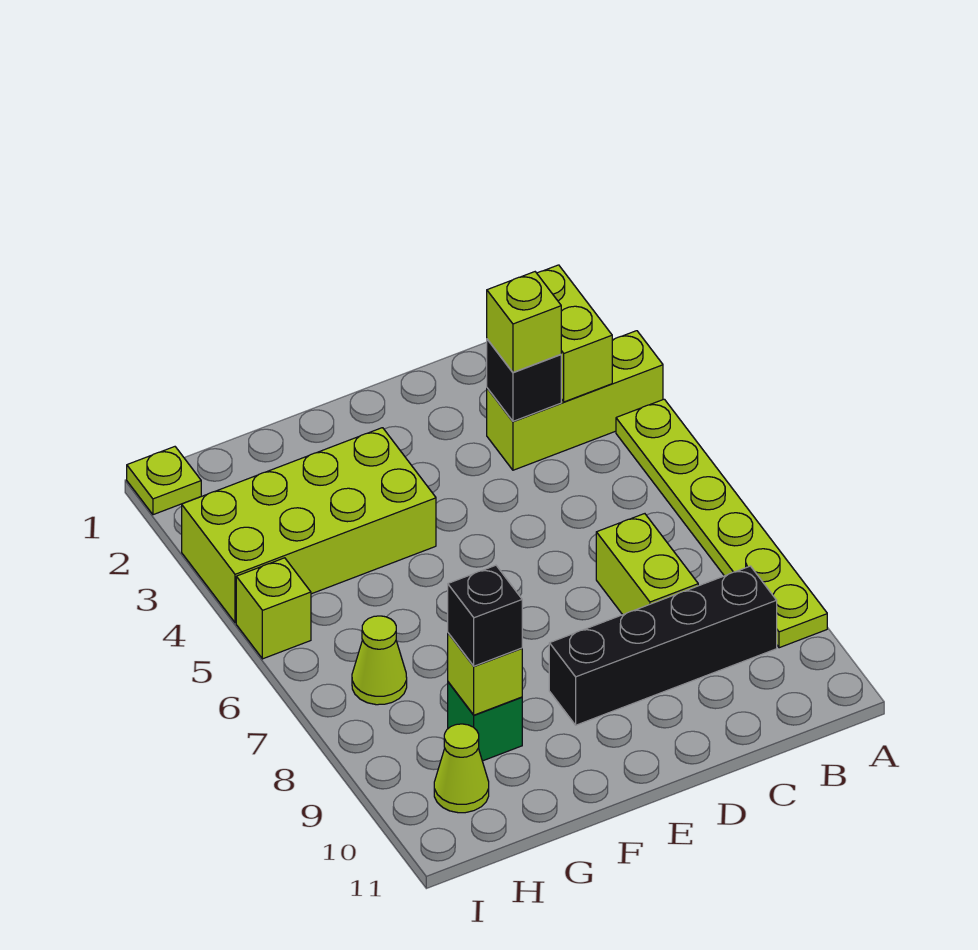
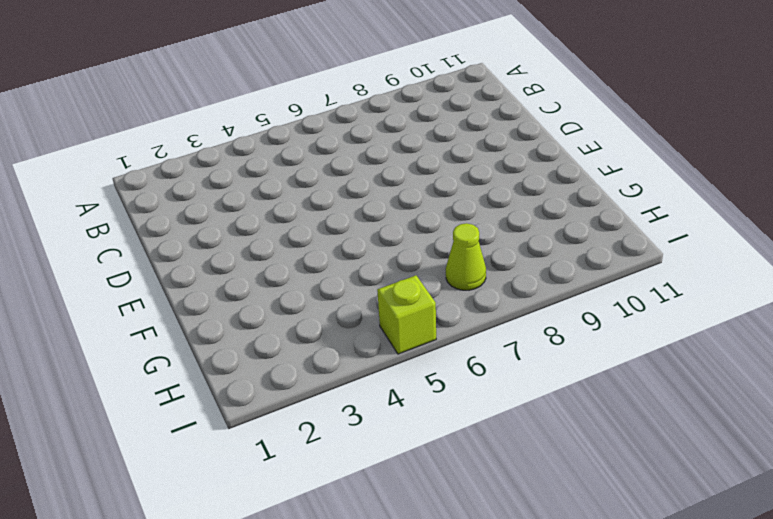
none -> lime brick A3:C3 level 1
none -> lime plate A4:A9 level 1
none -> black brick B9:E9 level 1

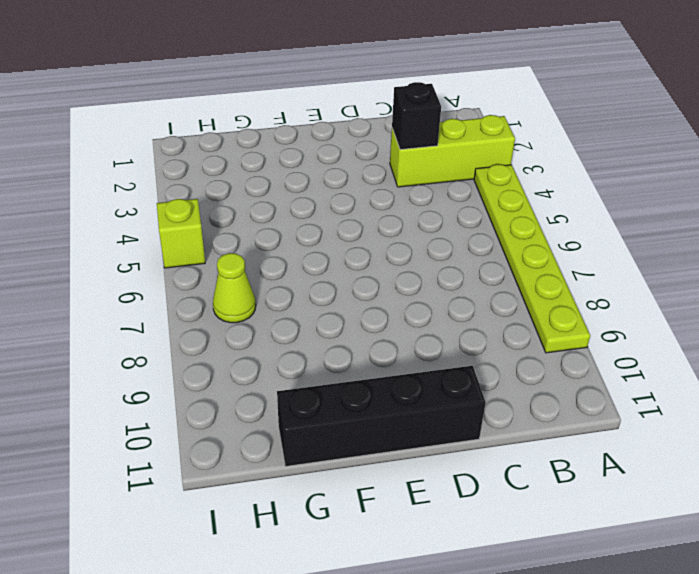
black brick D11:G11 level 1 -> black brick B9:E9 level 1
none -> lime brick C7:C8 level 1
none -> lime brick F3:I4 level 1
none -> green brick G9 level 1

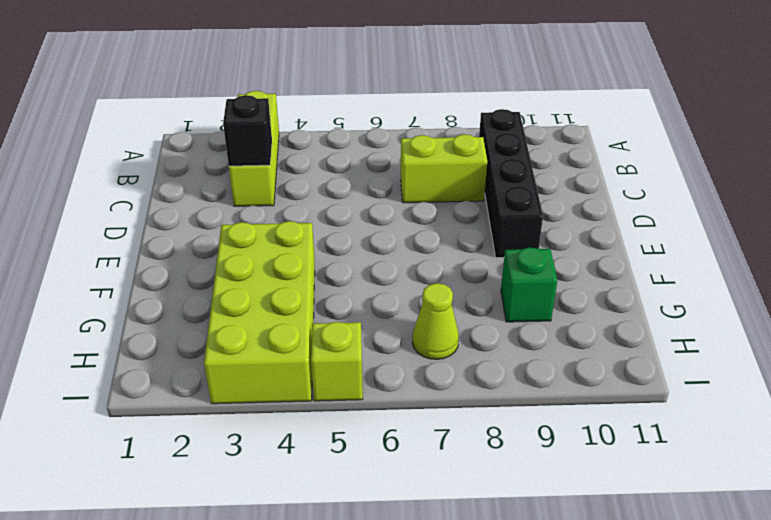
none -> lime plate A4:A9 level 1
none -> lime cone H10 level 1
none -> lime plate I1 level 1

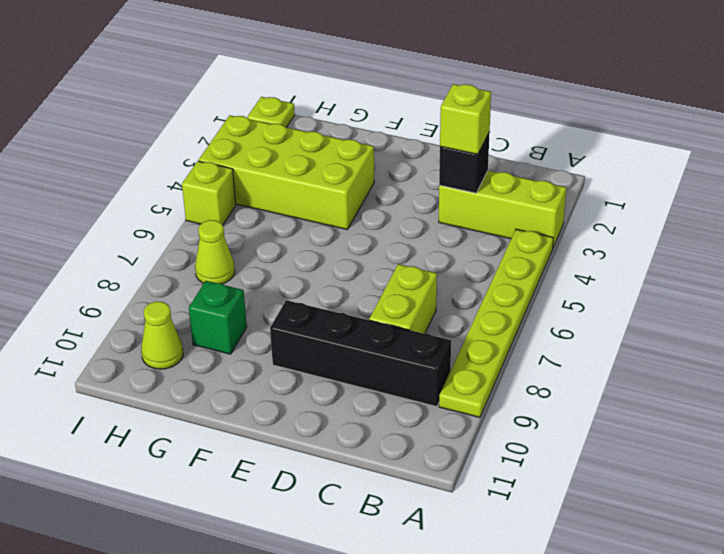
none -> lime brick B2:B3 level 2
none -> lime brick G9 level 2
none -> black brick G9 level 3

